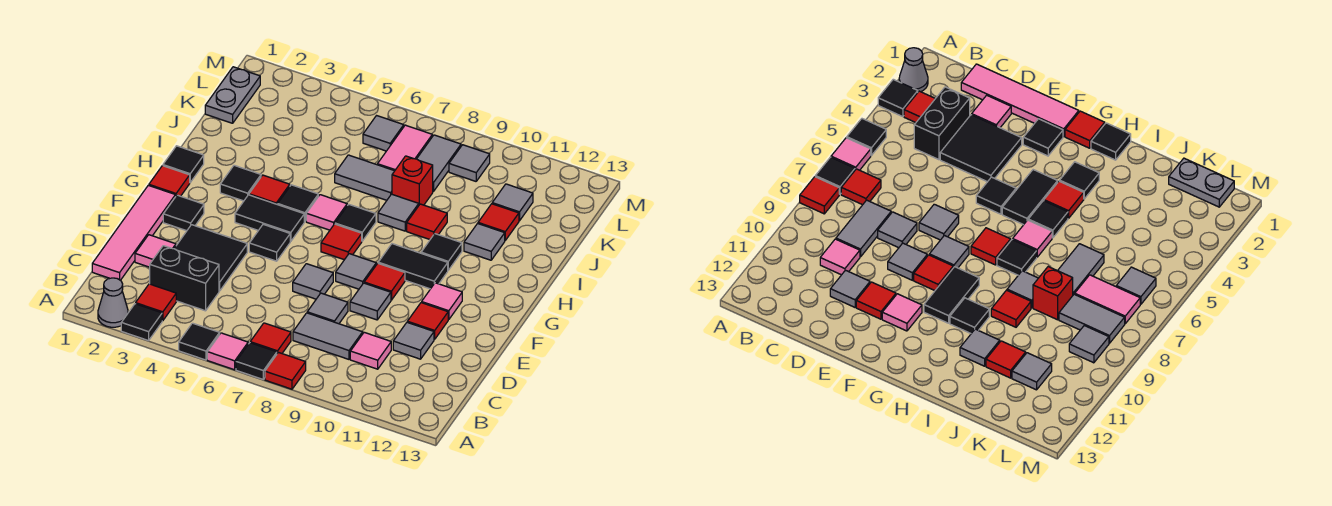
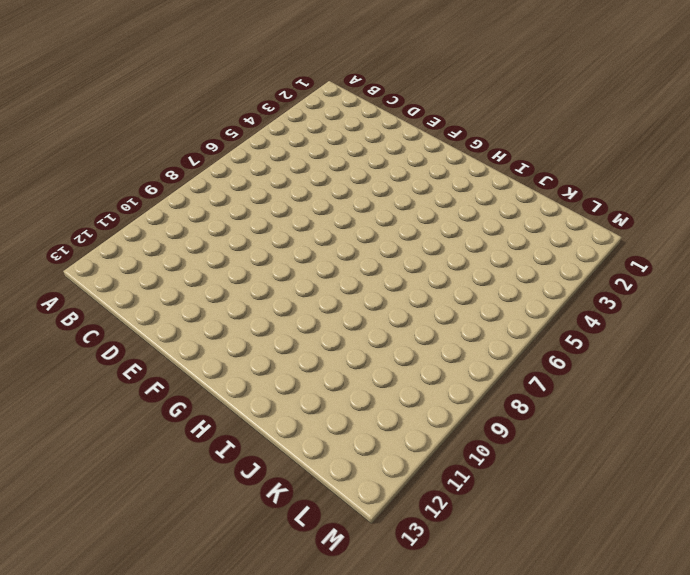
none -> grey cone A2 level 1
none -> black tile A3 level 1
none -> black tile A5 level 1
none -> pink tile A6 level 1

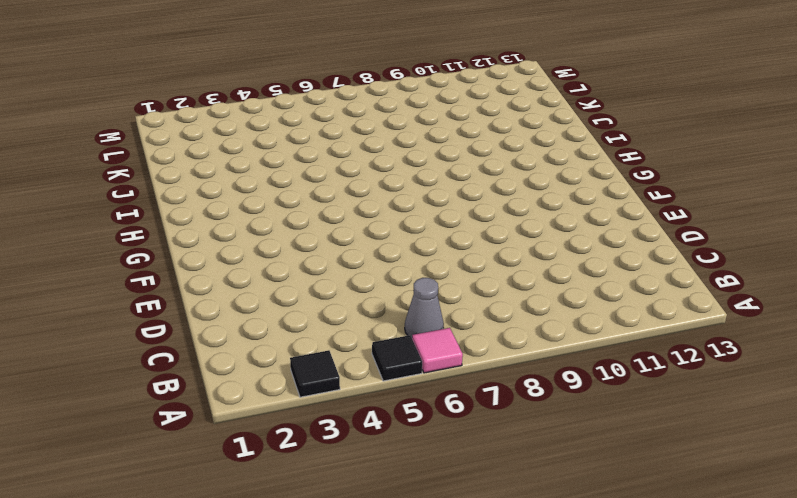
grey cone B6 level 1 -> grey cone A2 level 1
none -> black tile A7 level 1
none -> red tile A8 level 1
none -> red tile B3 level 1
none -> red tile B7 level 1

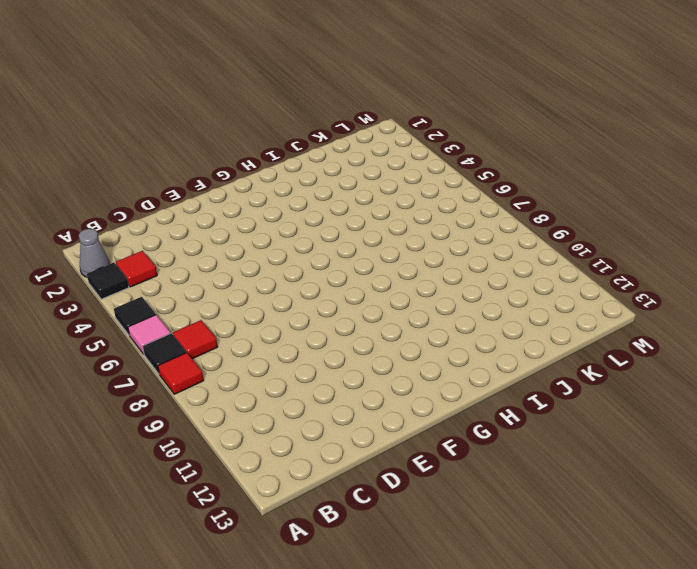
none -> pink tile C1:F1 level 1
none -> black brick C3:C4 level 1
none -> grey tile C8:C9 level 1
none -> pink tile C10 level 1

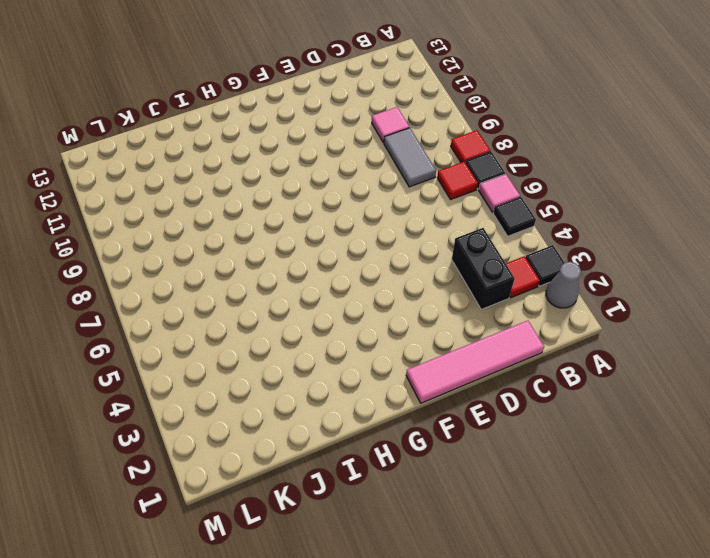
none -> pink tile D2 level 1
none -> black tile D3:E4 level 1
none -> grey tile D8 level 1
none -> grey tile D11 level 1

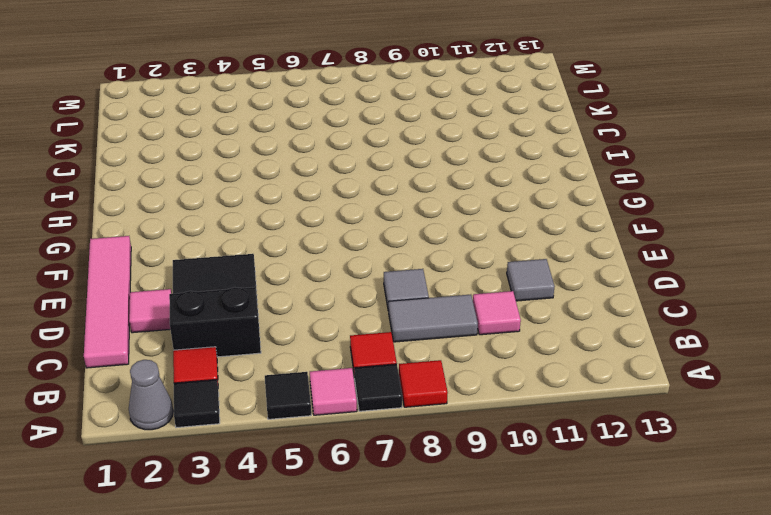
none -> grey tile E7 level 1
none -> grey tile E9 level 1
none -> red tile E11 level 1
none -> black tile F2 level 1

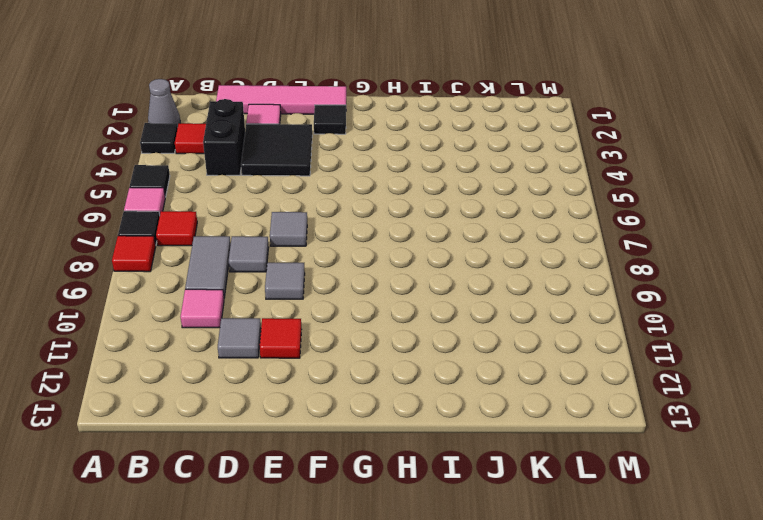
none -> black tile F5 level 1
none -> grey tile F8 level 1
none -> red tile F9 level 1
none -> pink tile F11 level 1

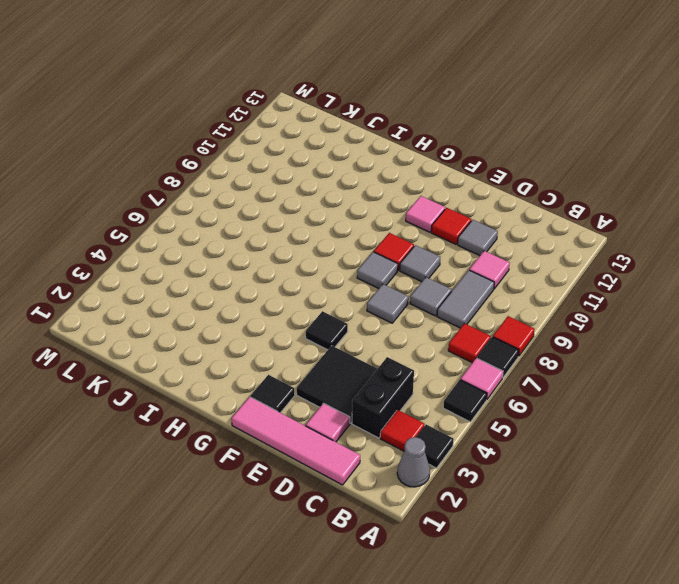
none -> red tile G1 level 1
none -> black tile G4:G5 level 1
none -> red tile G7 level 1
none -> black tile G9:G10 level 1

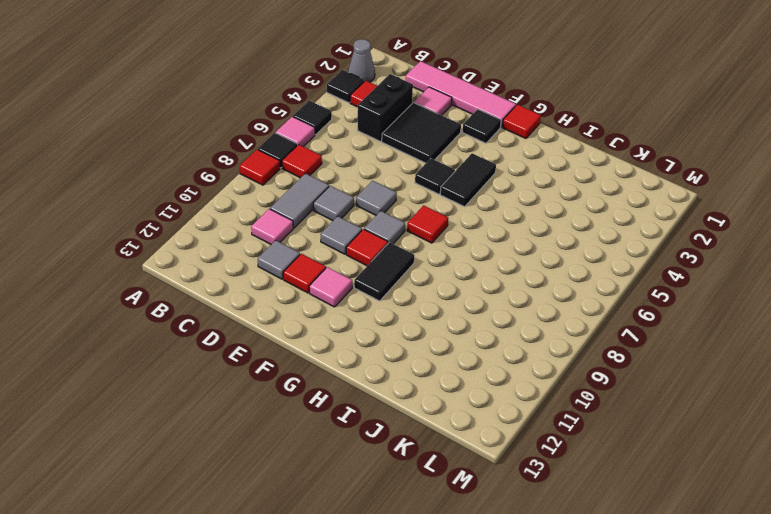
none -> black tile H1 level 1
none -> black tile H3 level 1
none -> red tile H4 level 1
none -> black tile H5 level 1

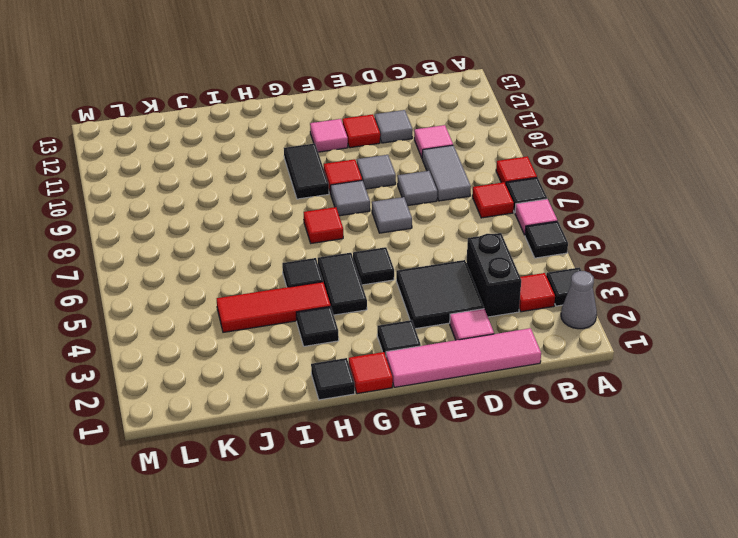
red tile H4:J4 level 1 -> red tile H4 level 1
none -> pink tile H6 level 1
none -> black tile H7 level 1
none -> black tile H10 level 1
none -> grey tile I8 level 1

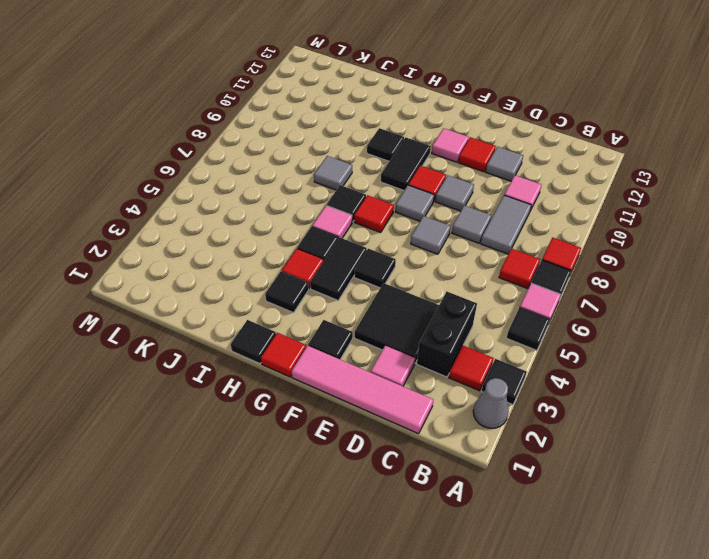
none -> red tile I9 level 1
none -> grey tile I11 level 1
none -> grey tile J6:J7 level 1
none -> red brick J8 level 1

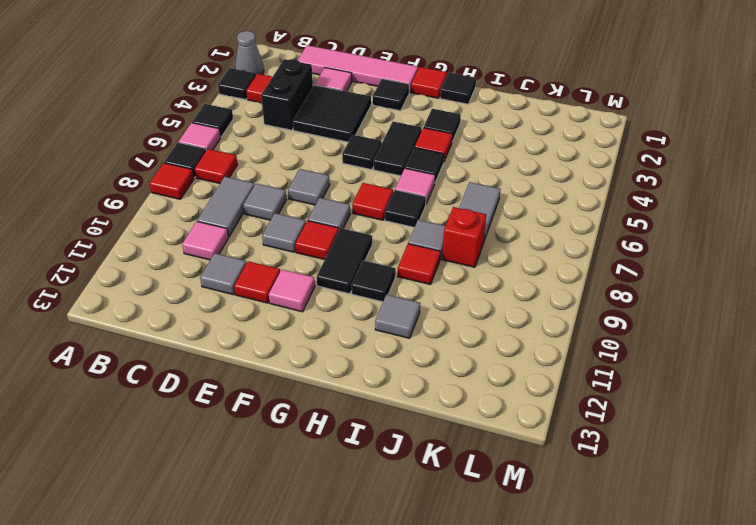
none -> red tile J11 level 1
none -> grey plate K1:L1 level 1
none -> pink tile K7:L7 level 1
none -> grey tile K8:L8 level 1

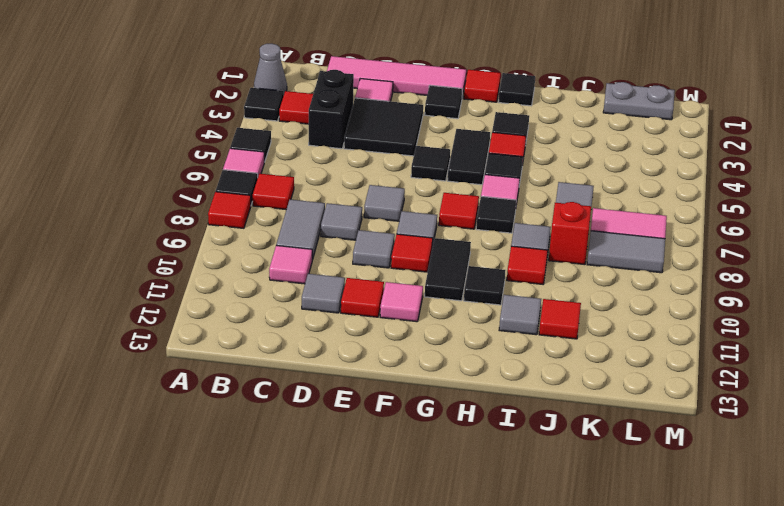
none -> grey tile K11 level 1
none -> grey tile L6 level 1
none -> grey tile L9 level 1

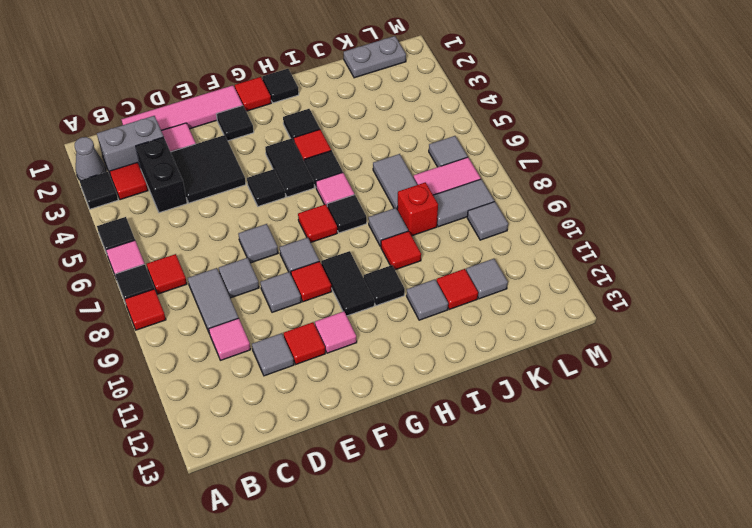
grey brick B2:C2 level 1 -> none

